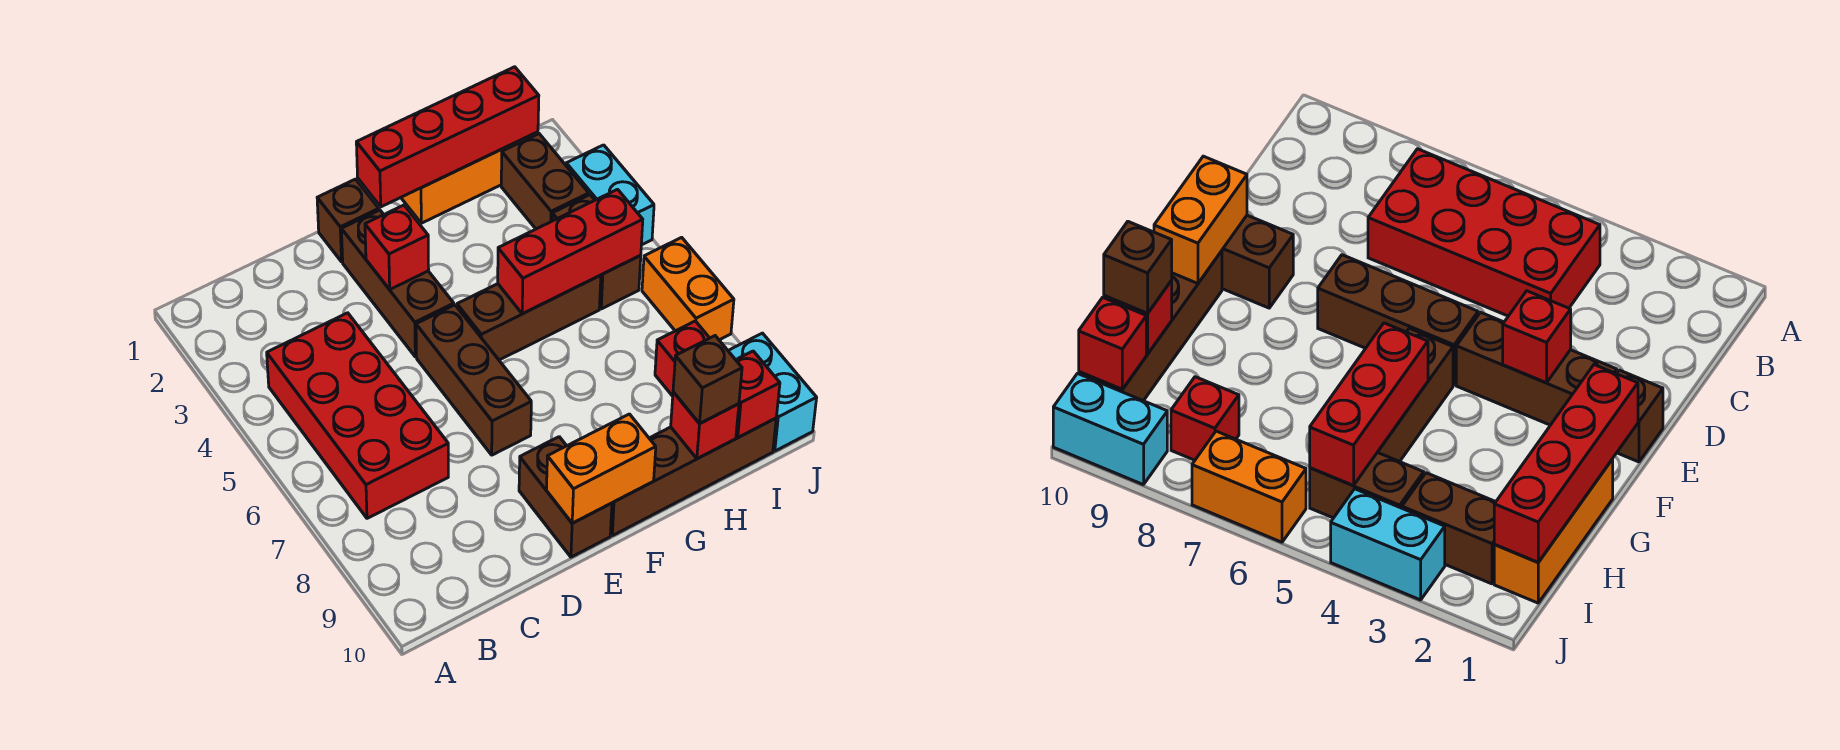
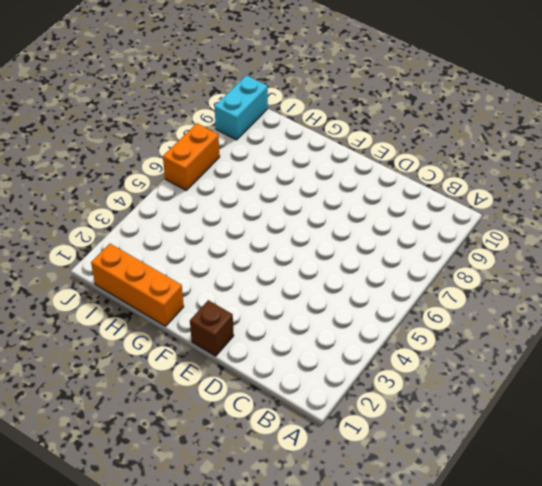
none -> red brick B4:C7 level 1
none -> brown brick E2:E4 level 1
none -> brown brick E5:E7 level 1

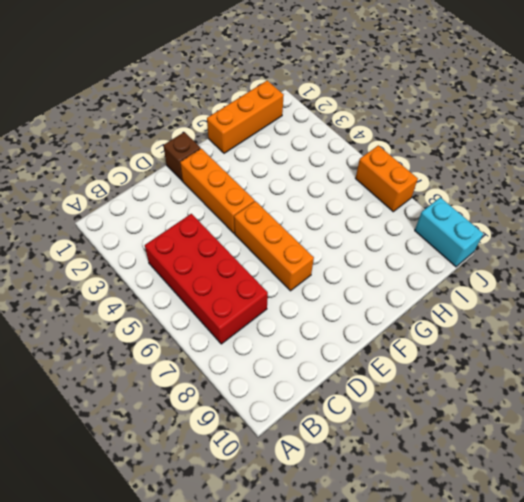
orange brick E2:E4 level 1 -> brown brick E2:E4 level 1
orange brick E5:E7 level 1 -> brown brick E5:E7 level 1
none -> brown brick E9:E10 level 1
none -> brown brick F5:H5 level 1
none -> brown brick F10:I10 level 1

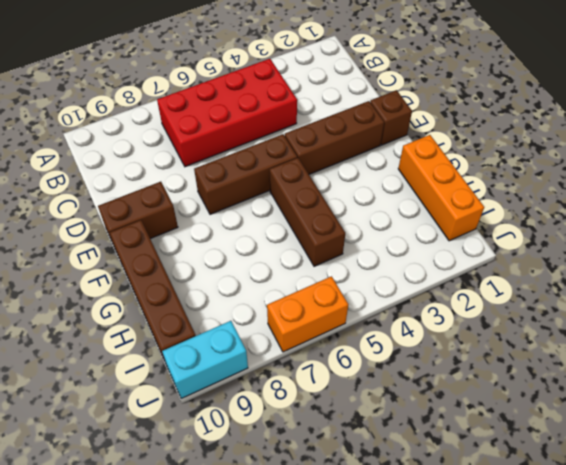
none -> brown brick I2:I3 level 1
none -> brown brick I4:I5 level 1
none -> red brick I8 level 1

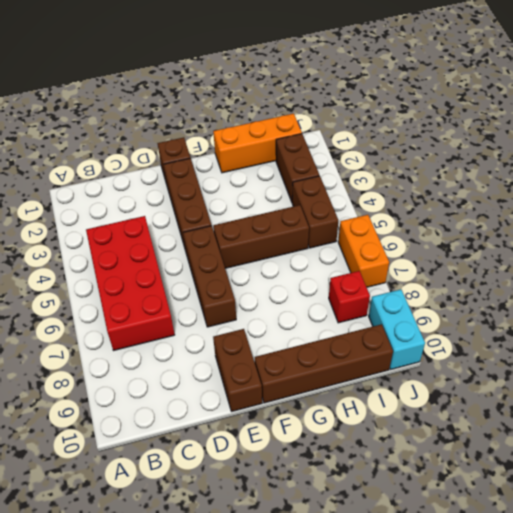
none -> cyan brick J3:J4 level 1
none -> red brick E3 level 2
none -> orange brick E10:F10 level 2

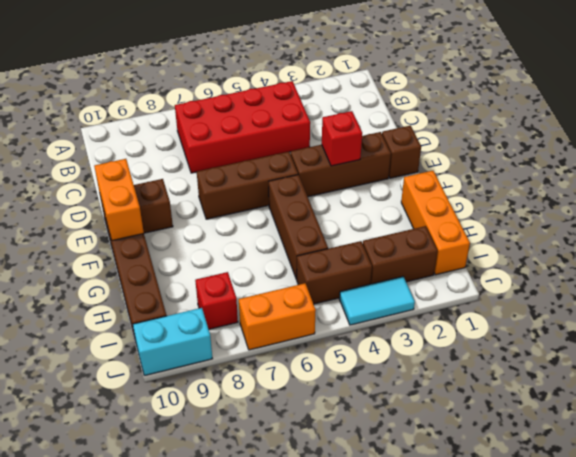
cyan tile J3:J4 level 1 -> cyan brick J3:J4 level 1
none -> red brick F1:I1 level 2
none -> red brick G5:I5 level 2
none -> red brick H10 level 2

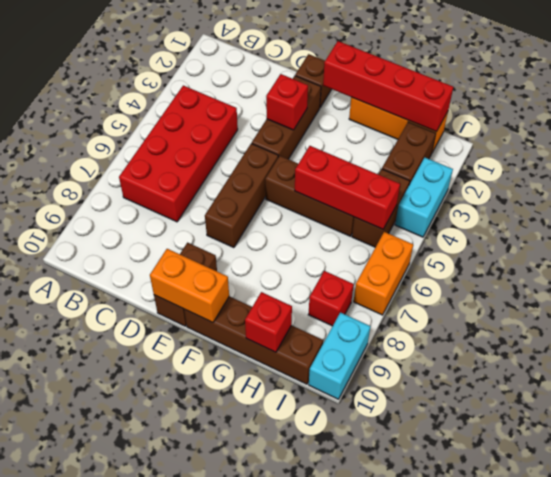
none -> red brick I10 level 2
none -> brown brick H10 level 3

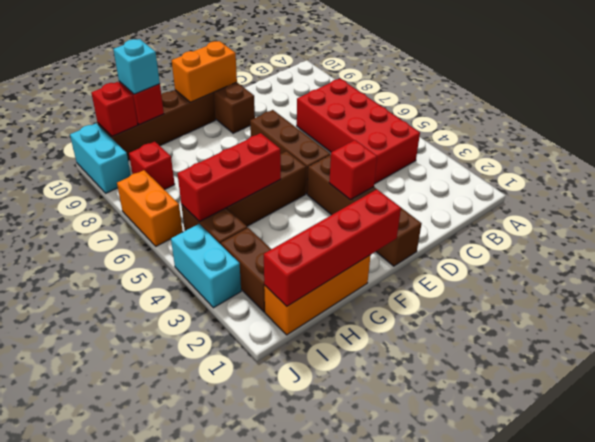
cyan brick H10 level 3 -> brown brick H10 level 3

